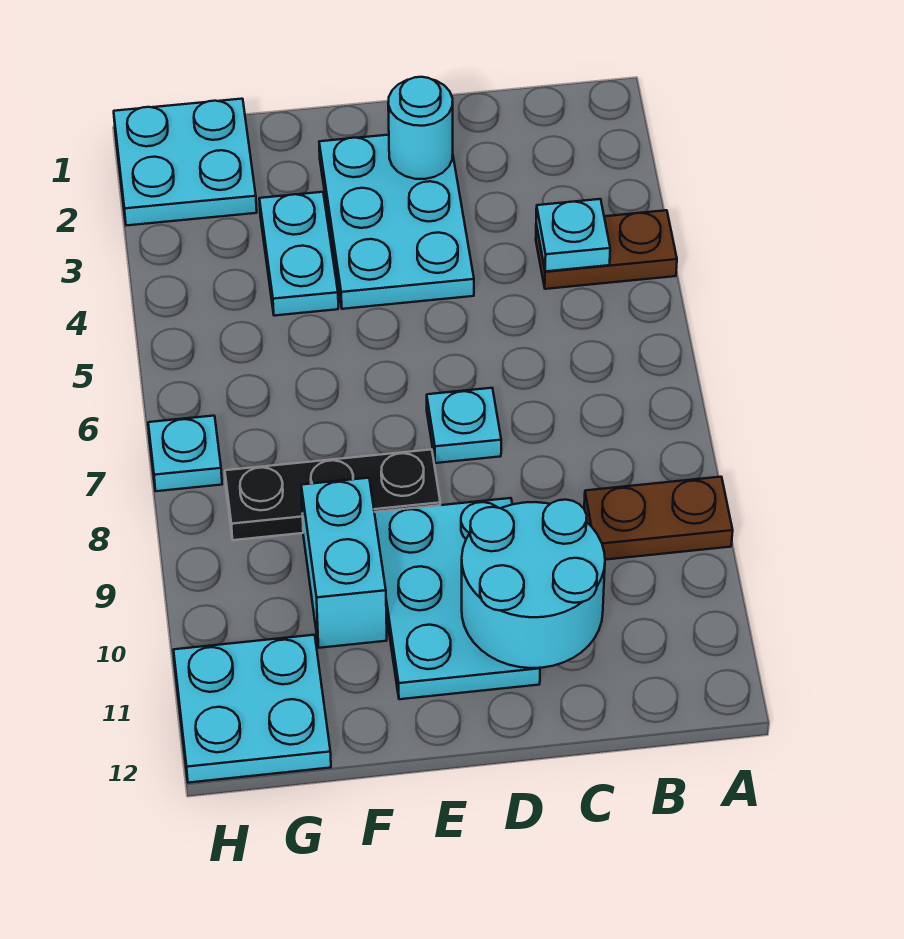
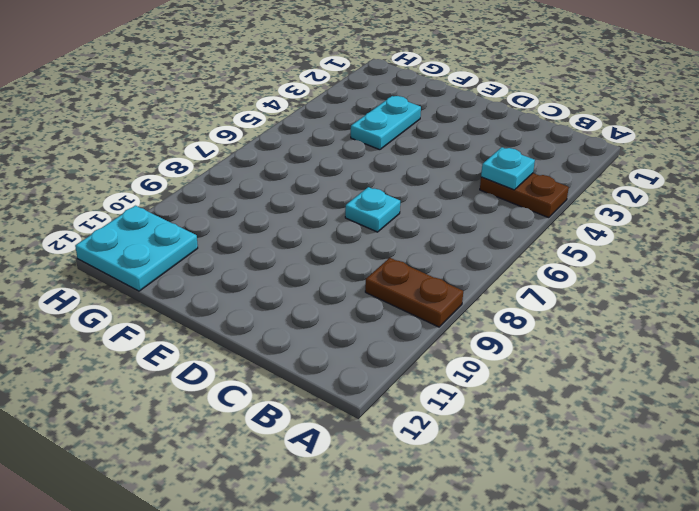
none -> cyan plate D2:E4 level 1
none -> cyan plate D9:E11 level 1
none -> black plate E8:G8 level 1

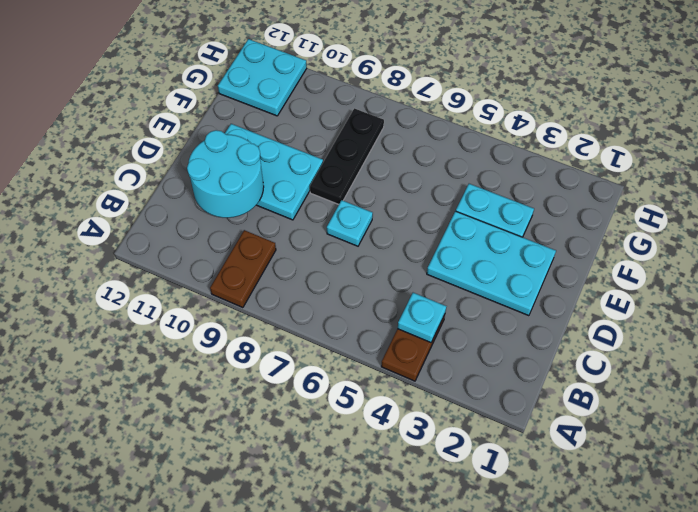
none -> cyan brick F9:F10 level 1
none -> cyan plate G1:H2 level 1
none -> cyan plate H7 level 1

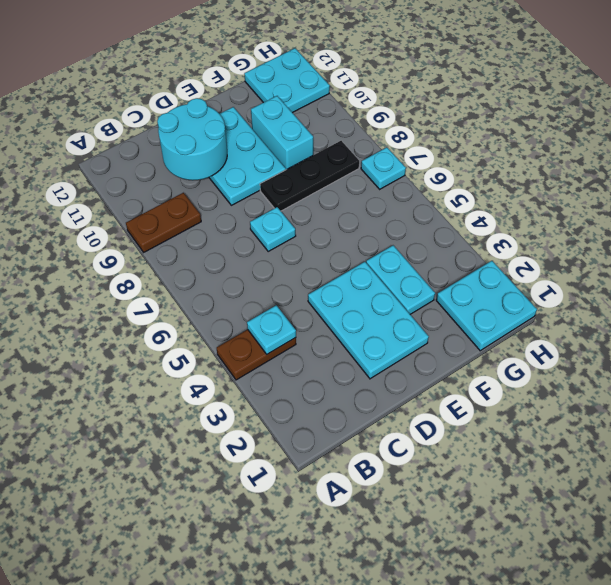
none -> cyan round brick D2 level 2

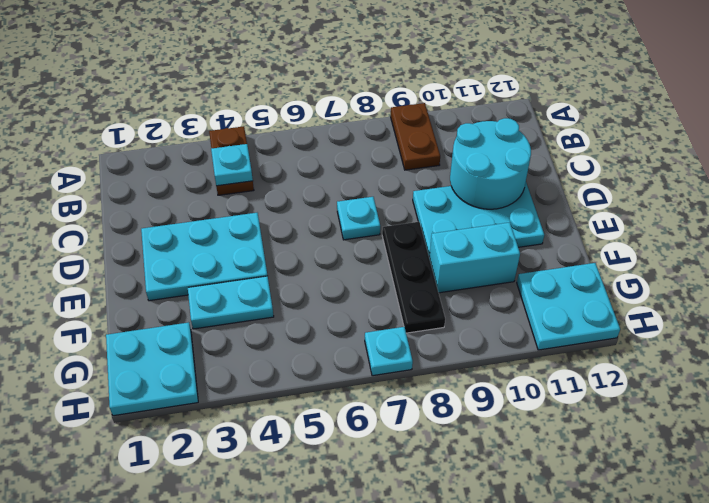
none -> cyan round brick D2 level 2

